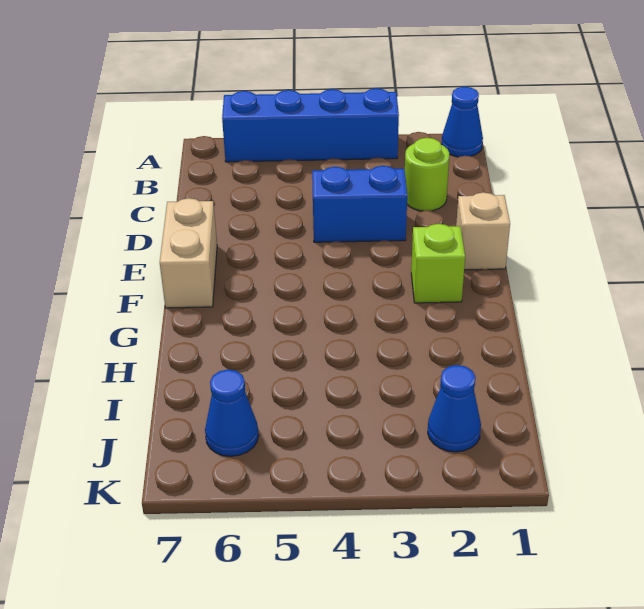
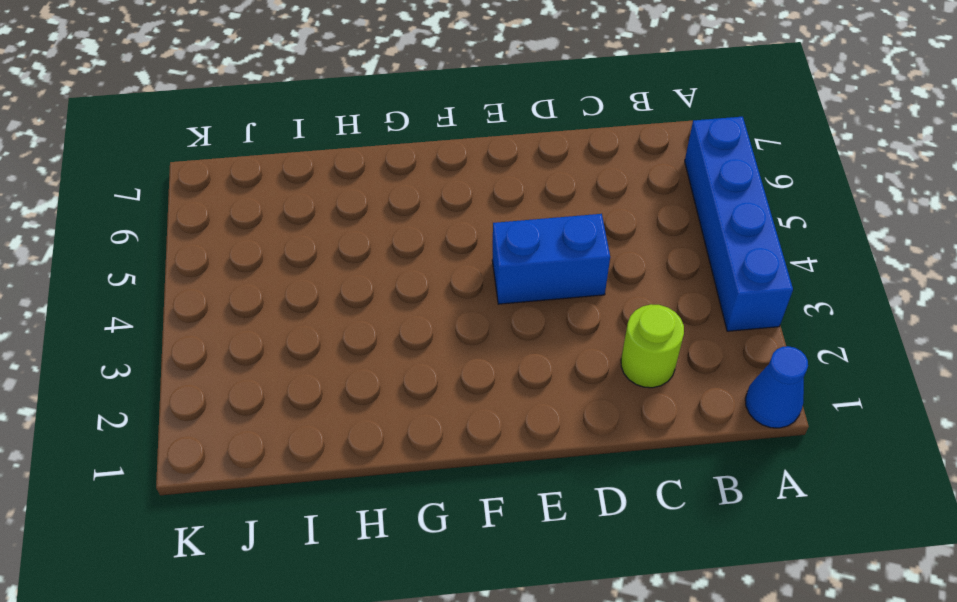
blue brick D4:E4 level 1 -> blue brick D3:D4 level 1
none -> tan brick E1 level 1
none -> tan brick E7:F7 level 1

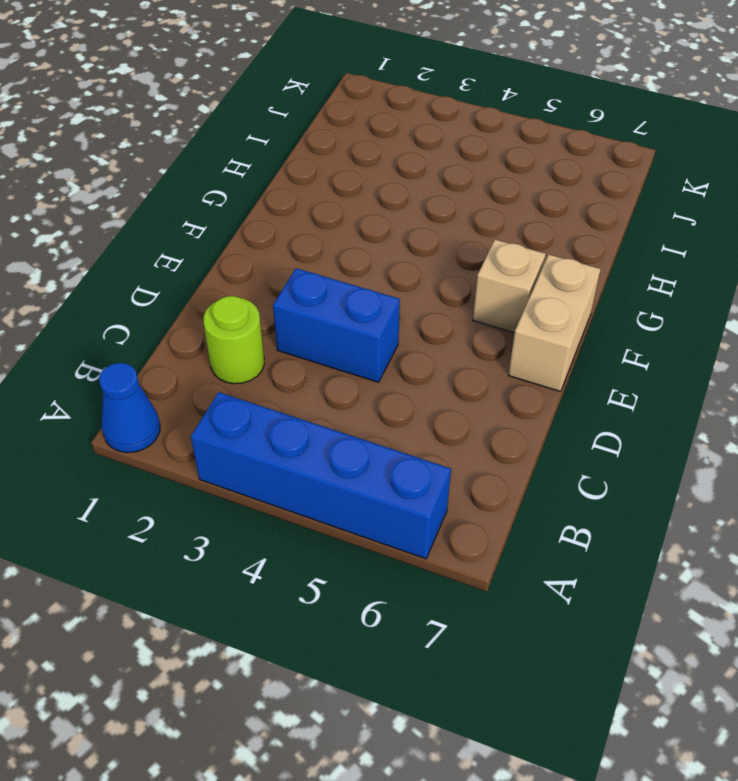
tan brick F6 level 1 -> tan brick E1 level 1
none -> lime brick F2 level 1
none -> blue cone J2 level 1

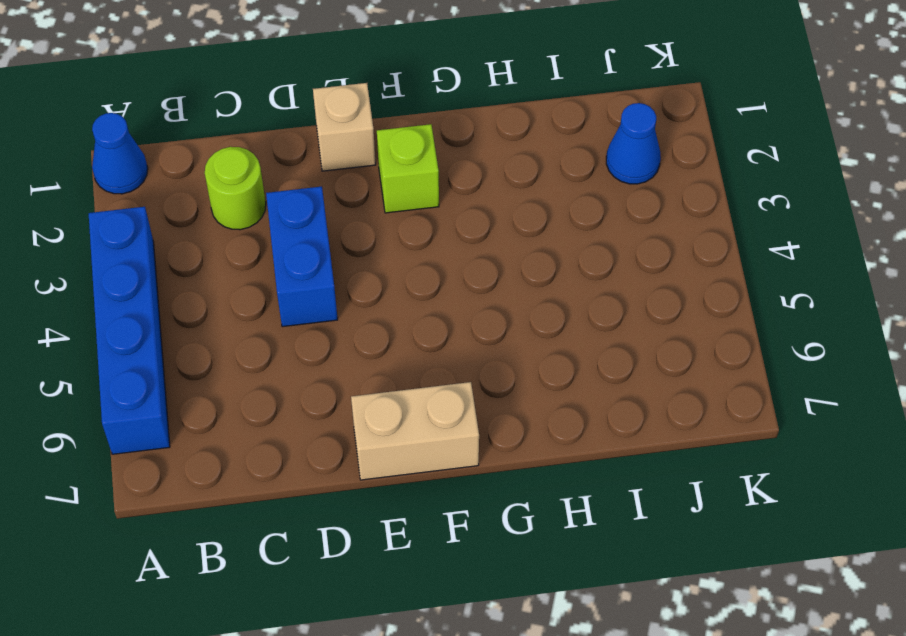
none -> blue cone J6 level 1

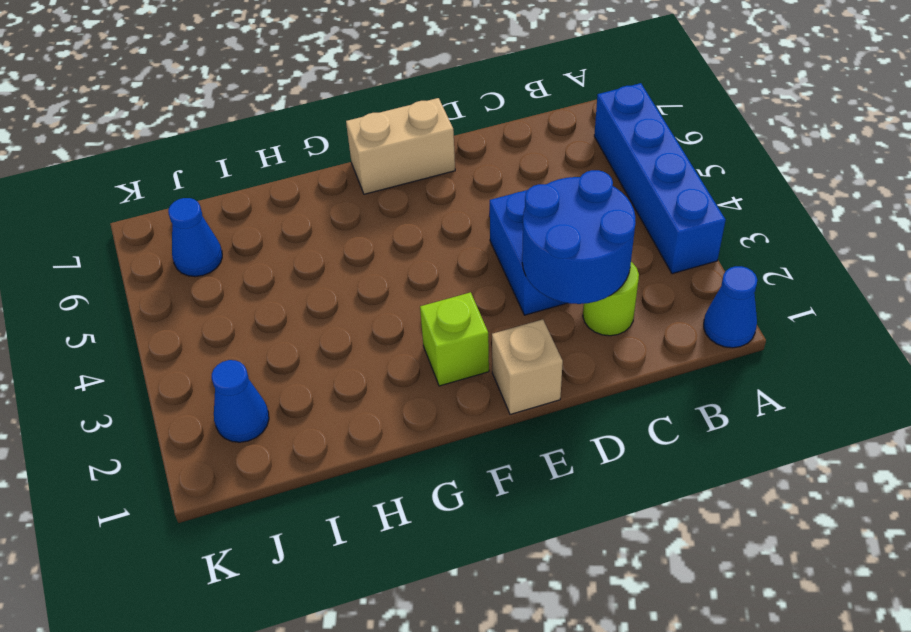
blue round brick C2:D3 level 2 -> none

